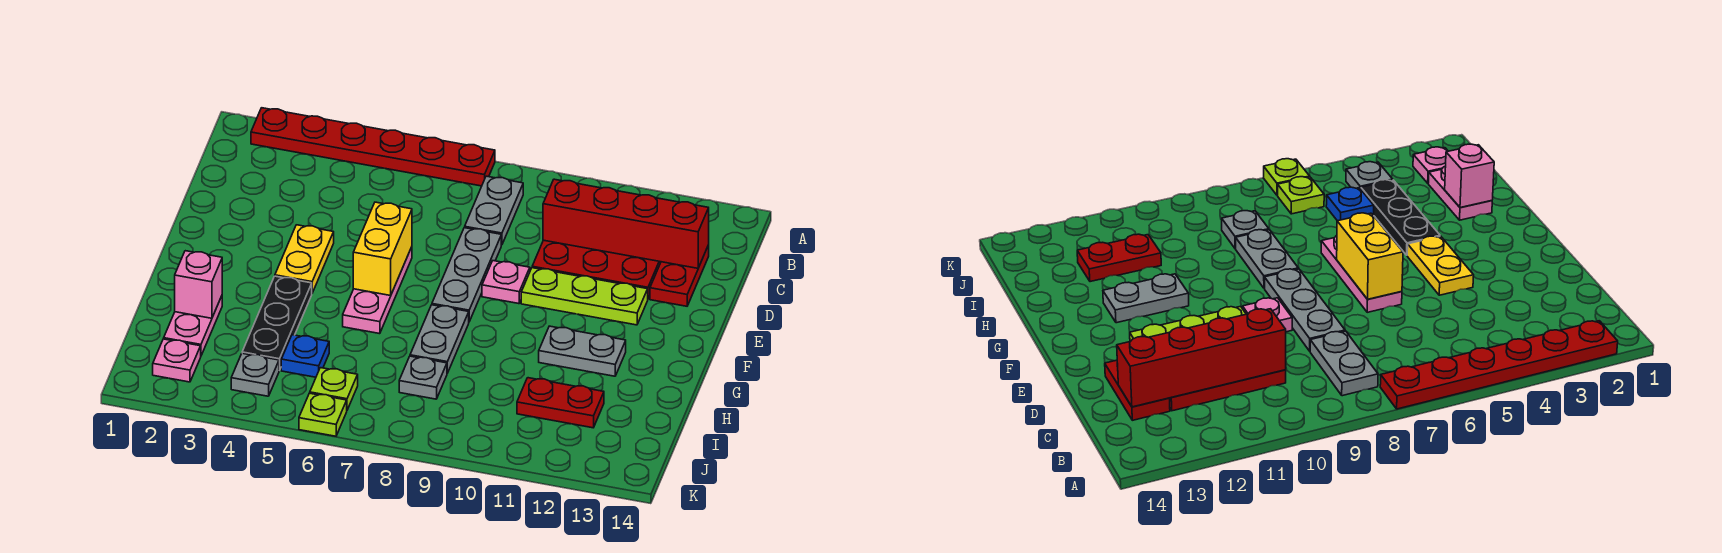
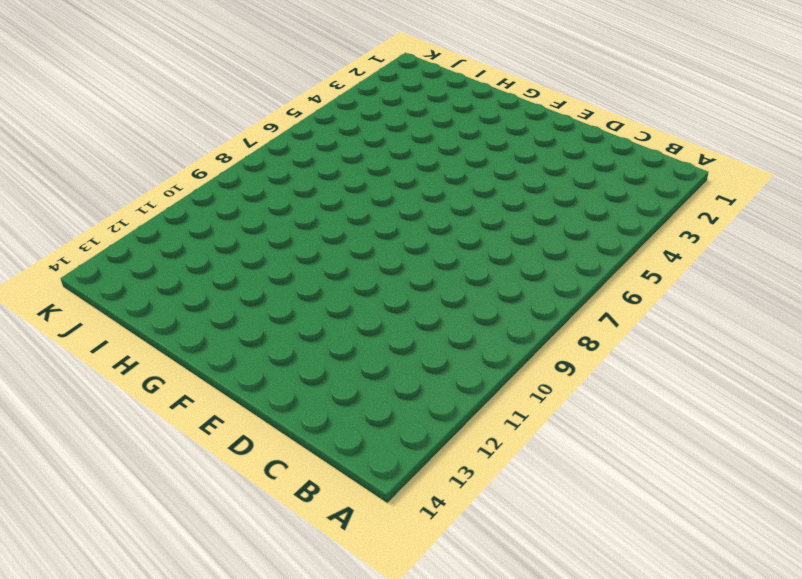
none -> red plate A2:A7 level 1
none -> grey plate B8:C8 level 1
none -> red plate C10:D12 level 1

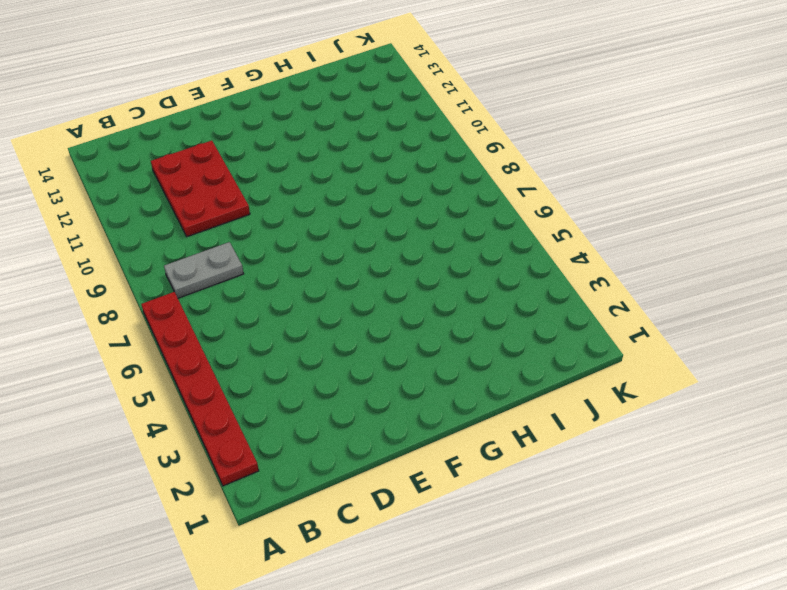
none -> red plate C13:D13 level 1
none -> grey plate D8:F8 level 1
none -> yellow plate E4:F4 level 1

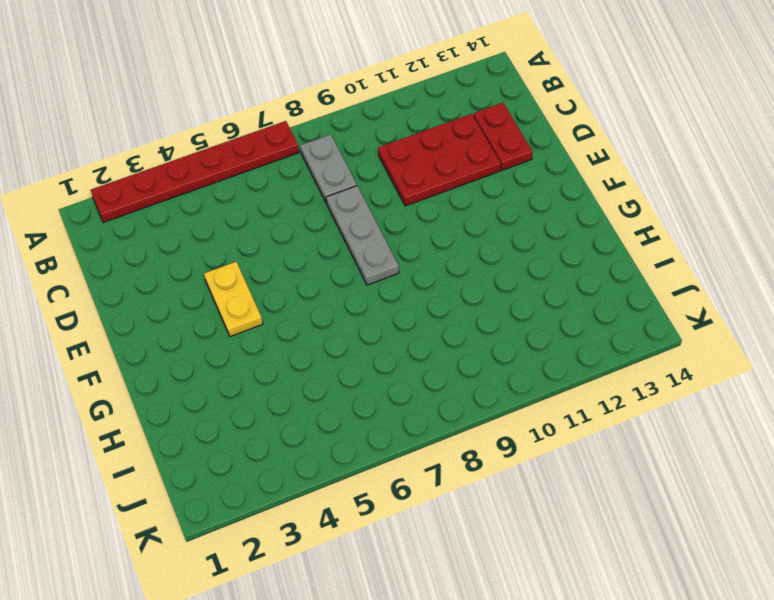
none -> pink plate E6:G6 level 1
none -> pink plate E9 level 1
none -> lime plate E10:E12 level 1

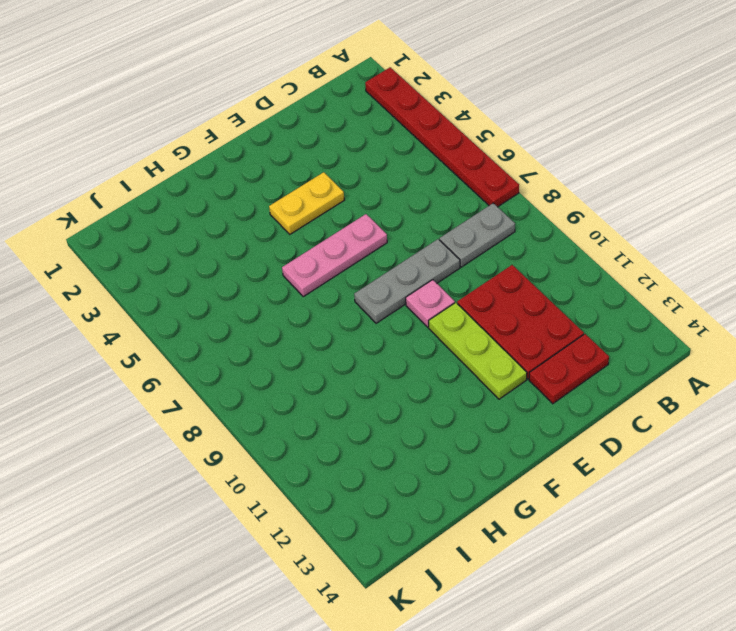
none -> black plate G4:I4 level 1
none -> grey plate G8:H8 level 1
none -> grey plate G11:G12 level 1

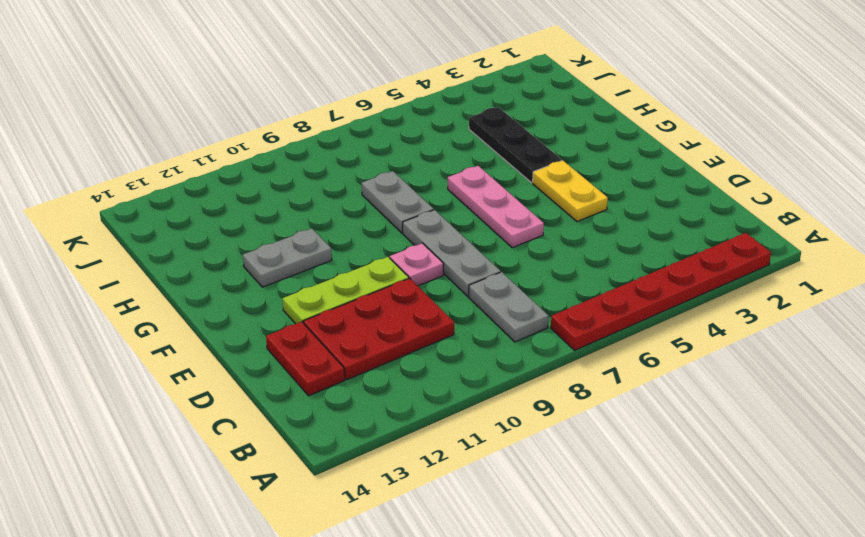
none -> pink plate H2:I2 level 1
none -> blue plate I5 level 1
none -> grey plate I8 level 1

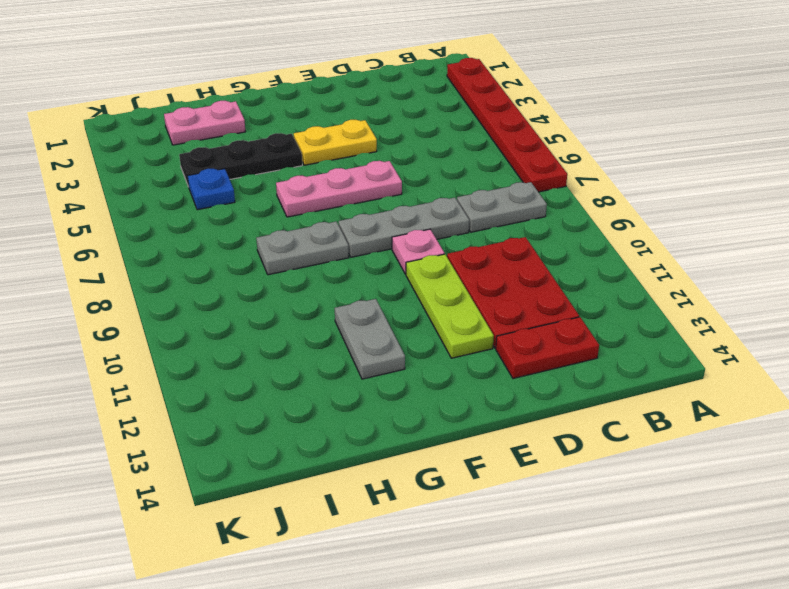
none -> grey plate I8 level 1
none -> red plate I11:I12 level 1
none -> pink plate J2 level 1

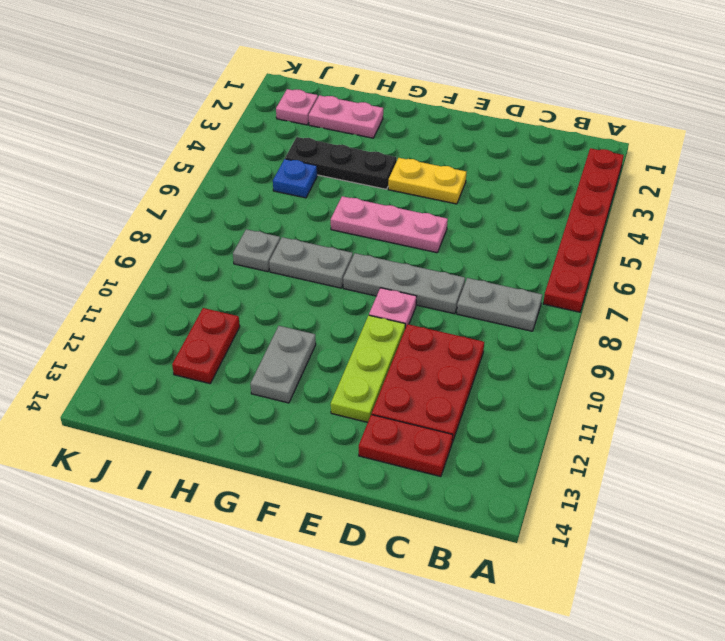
none -> grey plate J4 level 1
none -> lime plate J6 level 1
none -> lime plate K6 level 1

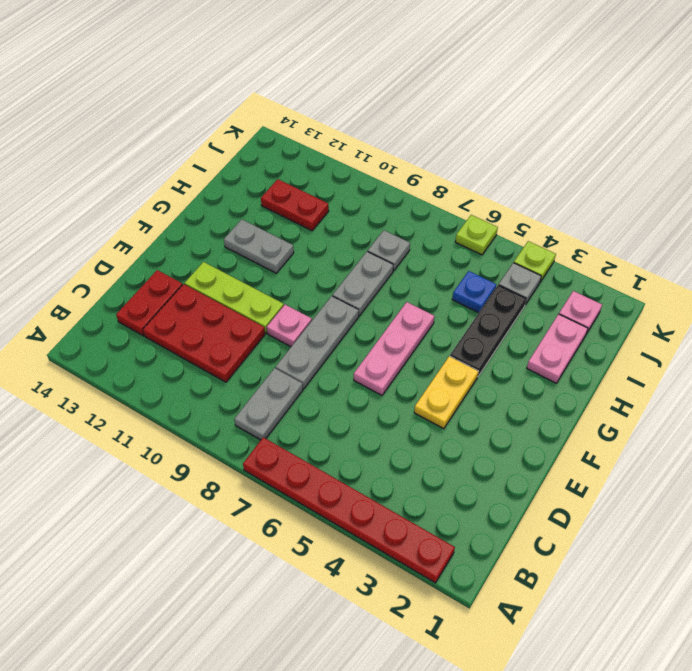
lime plate K4 level 1 -> lime plate J6 level 1
none -> red brick C10:C13 level 2
none -> yellow brick E6:F6 level 2
none -> pink brick H2 level 2

